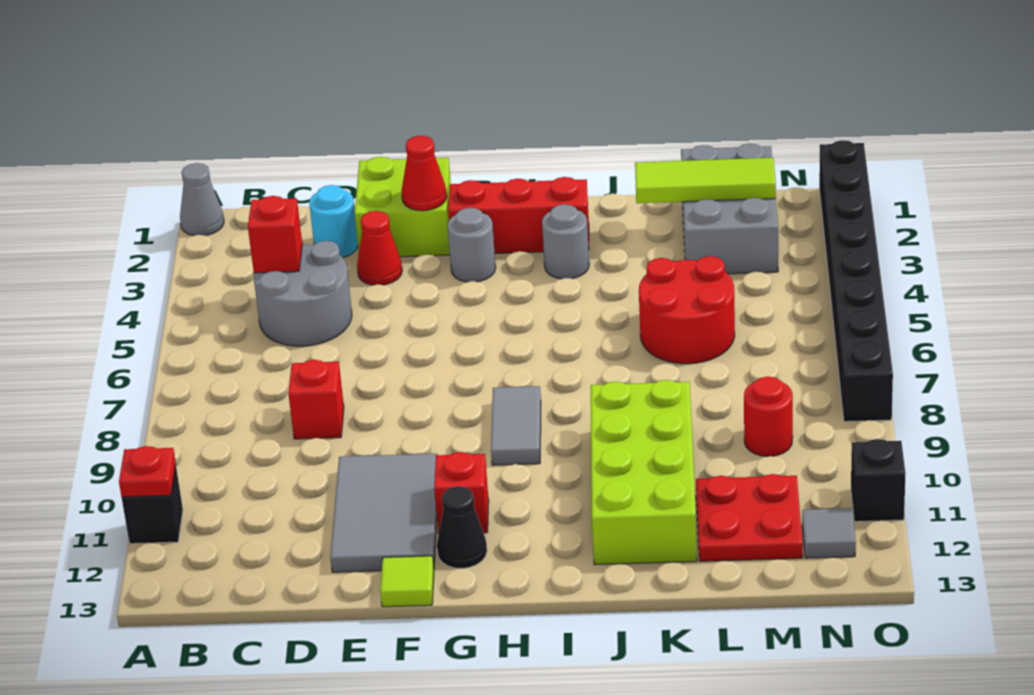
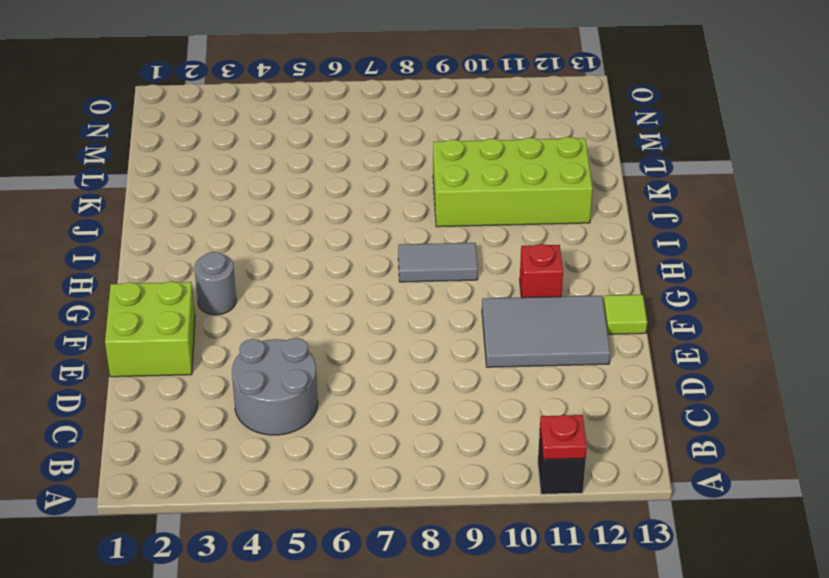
none -> grey cone A1 level 1
none -> cyan round brick D2 level 1
none -> red brick D8 level 1

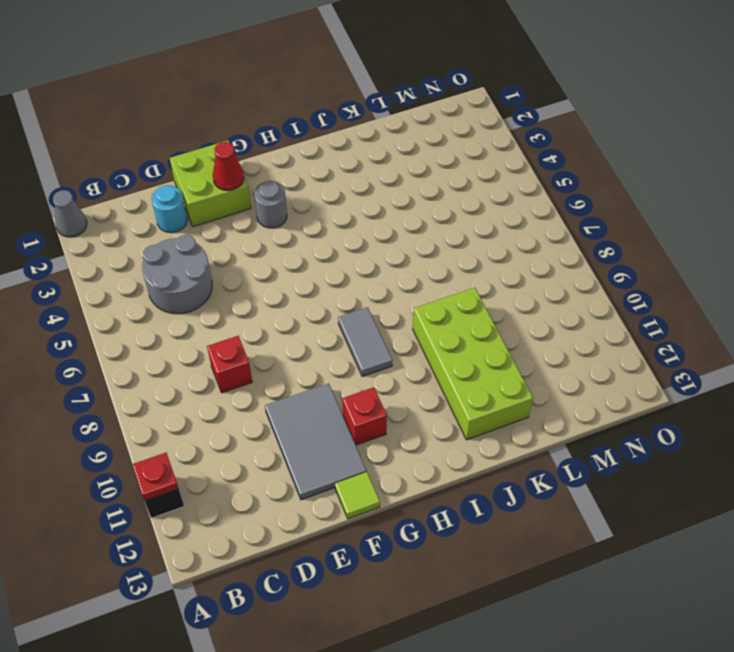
none -> red cone E3 level 1
none -> red brick G2:I2 level 1
none -> black cone G12 level 1

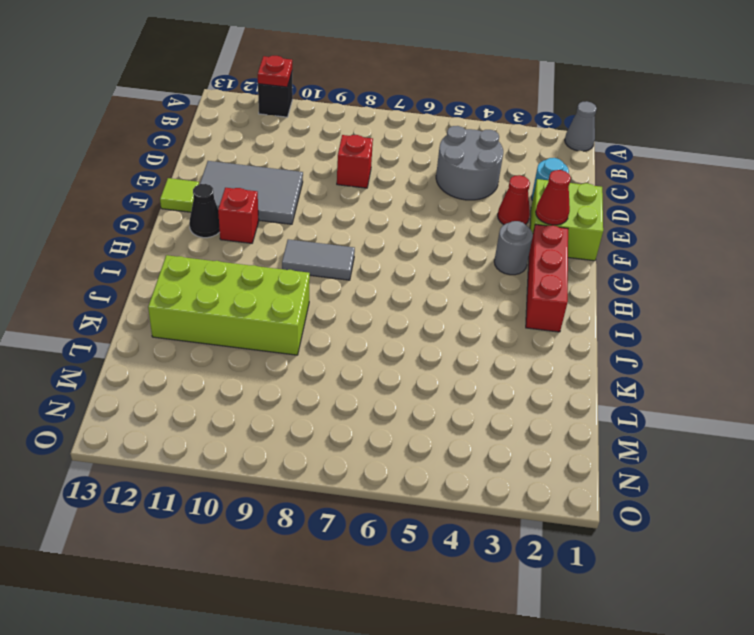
none -> grey round brick I3 level 1
none -> red round brick K5:L6 level 1
none -> grey brick L1:M3 level 1

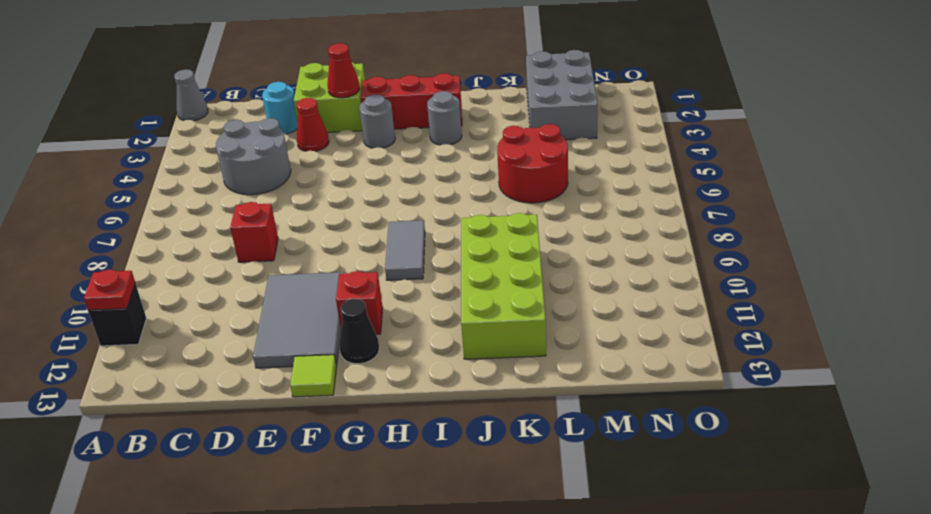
none -> red plate L11:M12 level 1
none -> red round brick M9 level 1
none -> grey tile N12 level 1

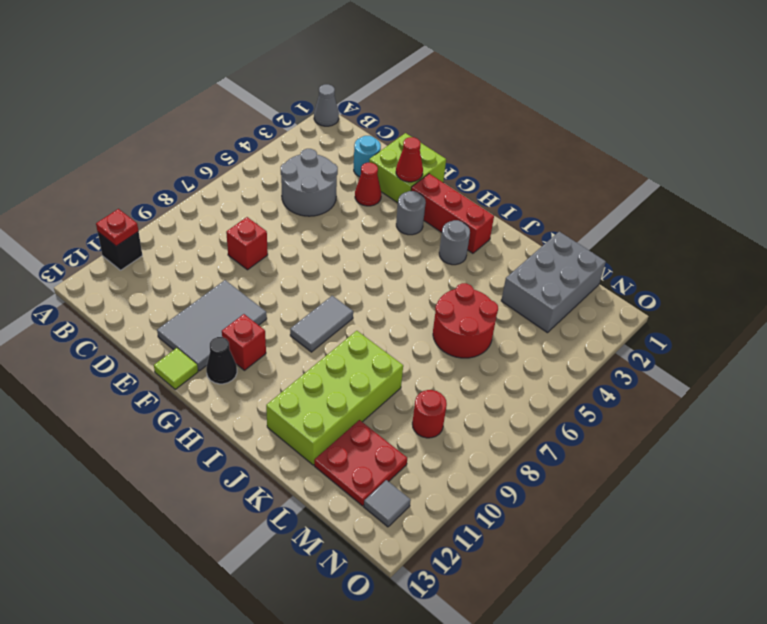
none -> black brick O1:O8 level 1
none -> black brick O11 level 1
none -> red brick C4 level 2

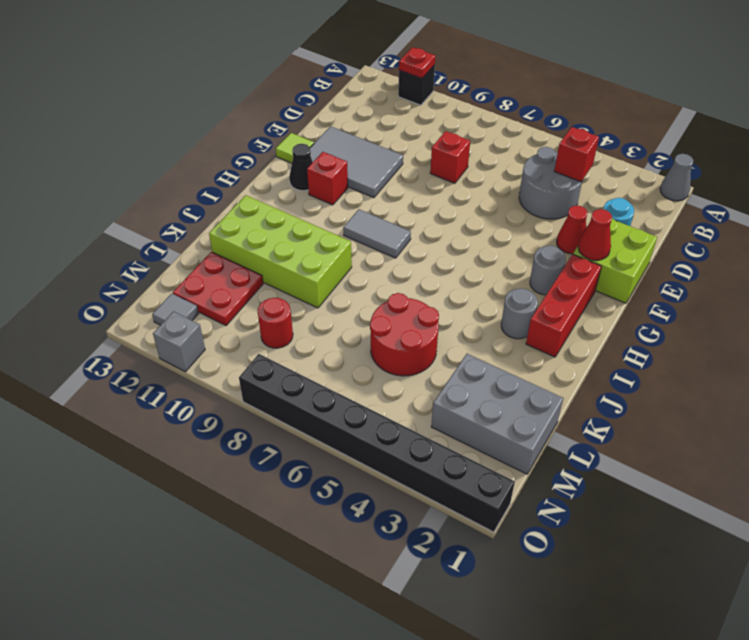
grey brick O11 level 1 -> black brick O11 level 1
none -> lime tile K2:M2 level 2

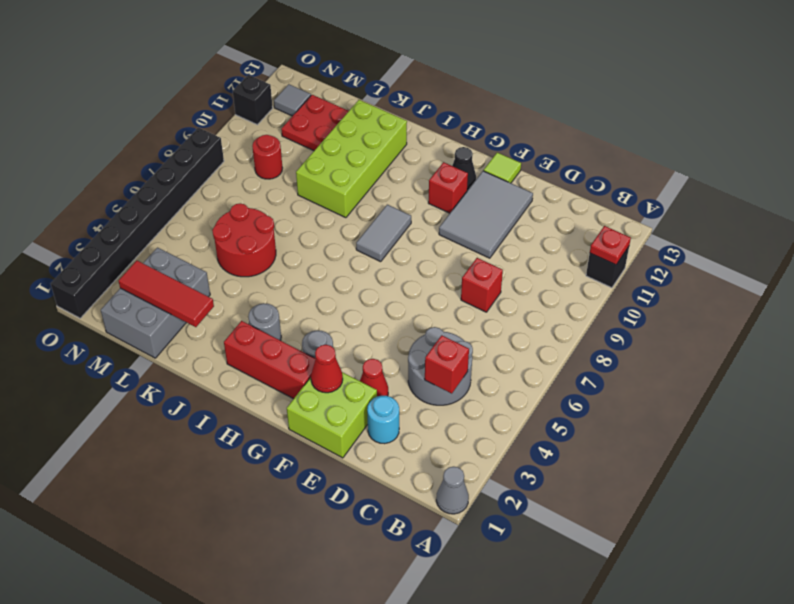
red tile K2:M2 level 2 -> lime tile K2:M2 level 2

